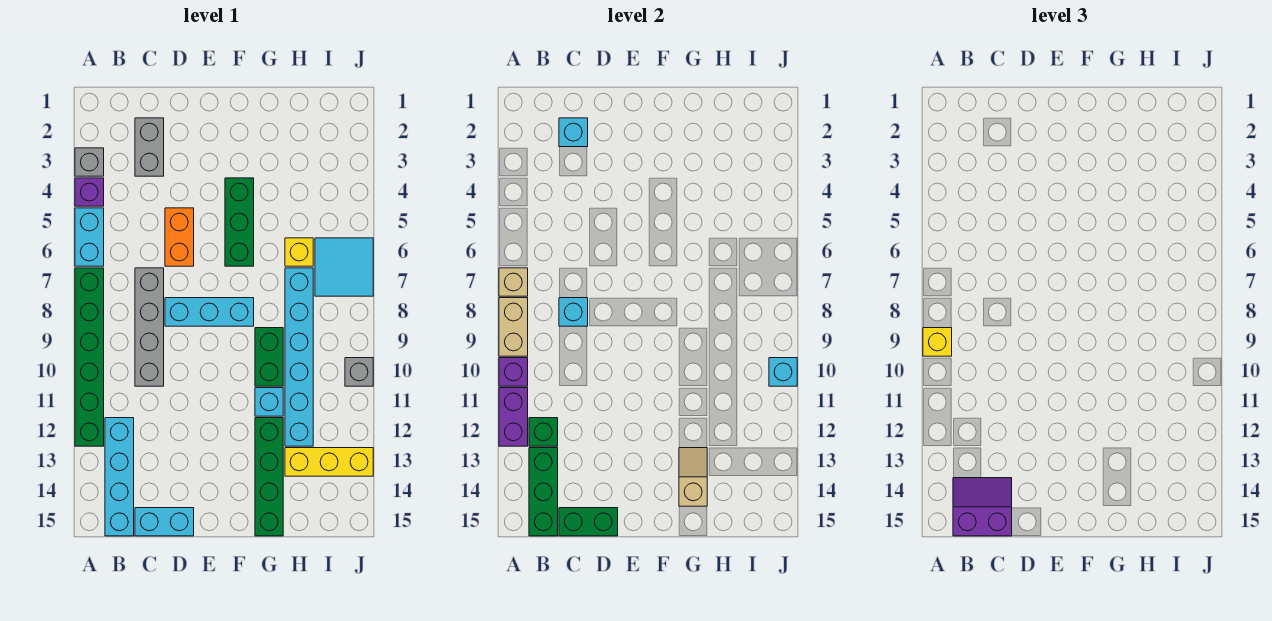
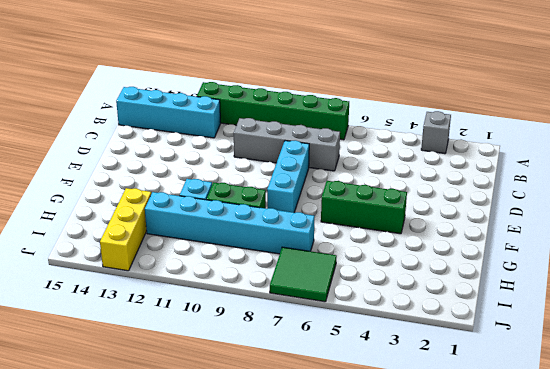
green tile I6:J7 level 1 -> cyan tile I6:J7 level 1
none -> purple brick A4 level 1
none -> cyan brick A5:A6 level 1
none -> grey brick C2:C3 level 1
none -> cyan brick C15:D15 level 1

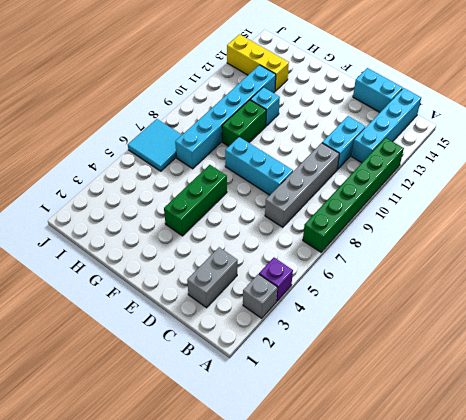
cyan brick C11:C12 level 1 -> cyan brick A5:A6 level 1
none -> orange brick D5:D6 level 1
none -> green brick G12:G15 level 1
none -> yellow brick H6 level 1
none -> grey brick J10 level 1

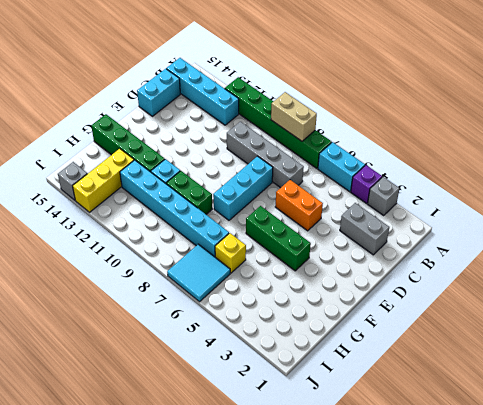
grey brick J14 level 1 -> grey brick J10 level 1
none -> tan brick A7 level 2
none -> purple brick A10 level 2
none -> purple brick A11:A12 level 2
none -> green brick B12 level 2

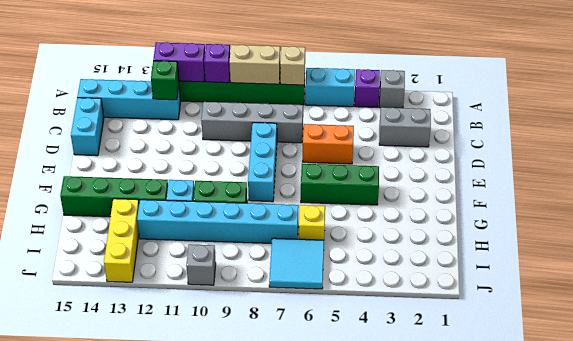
none -> green brick B13:B15 level 2
none -> cyan brick C2 level 2
none -> cyan brick C8 level 2
none -> green brick C15:D15 level 2

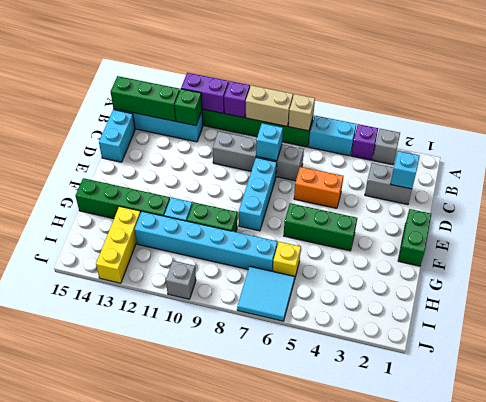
green brick E1:F1 level 1 -> green brick C15:D15 level 2
none -> tan slope G13:G14 level 2 top 14
none -> cyan brick J10 level 2
none -> yellow brick A9 level 3
none -> purple slope B14:C15 level 3 top 15

